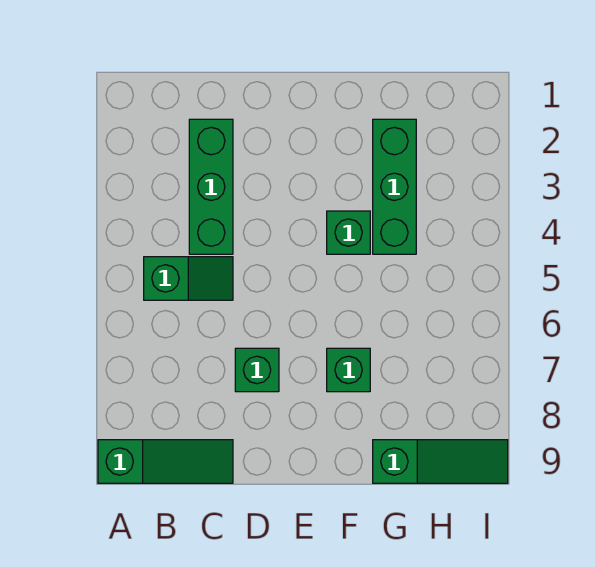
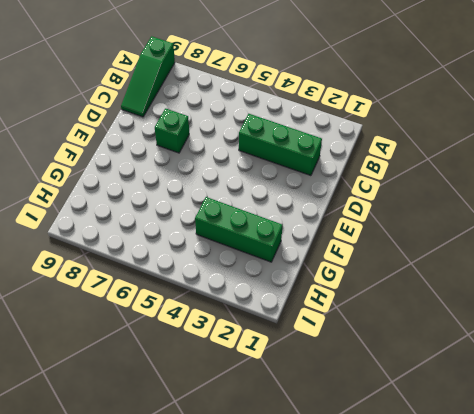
none -> green slope B5:C5 level 1 top B
none -> green brick F4 level 1

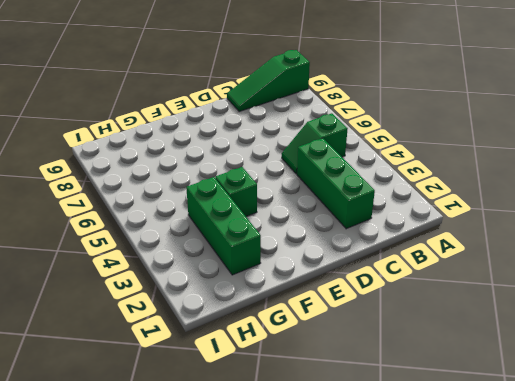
none -> green brick D7 level 1
none -> green brick F7 level 1

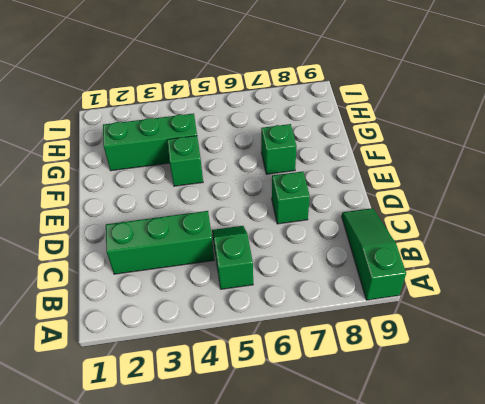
none -> green slope G9:I9 level 1 top G

